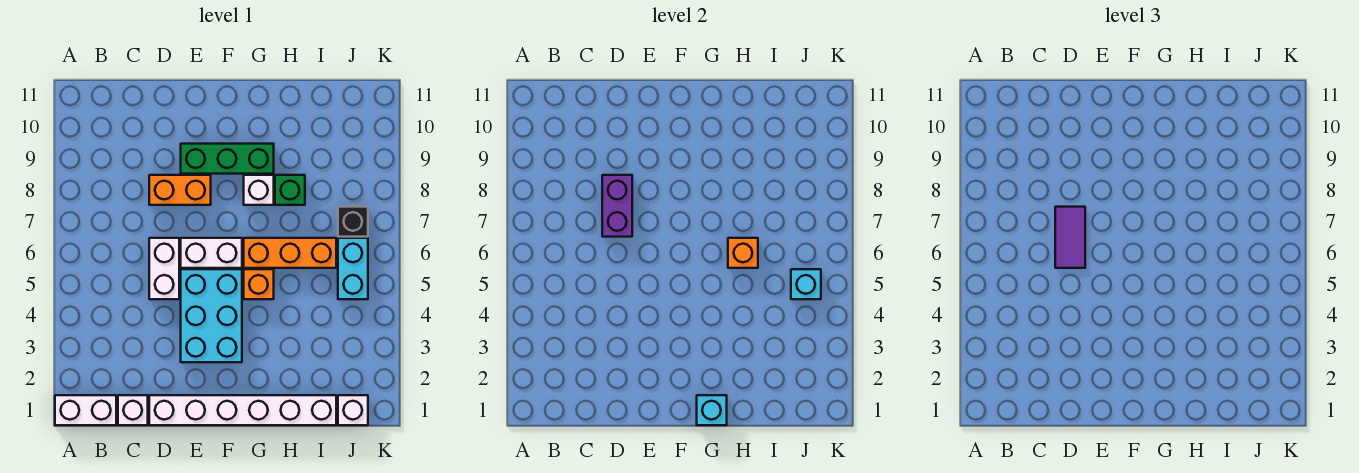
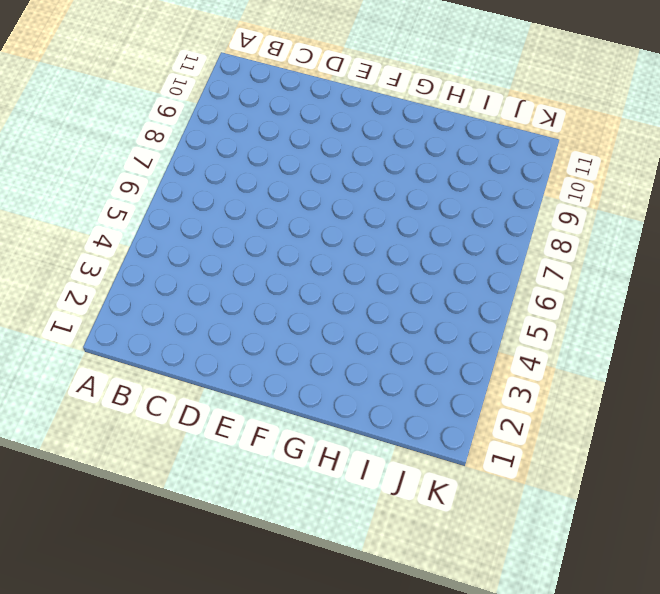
none -> white brick A1:B1 level 1
none -> white brick C1 level 1
none -> white brick D1:I1 level 1

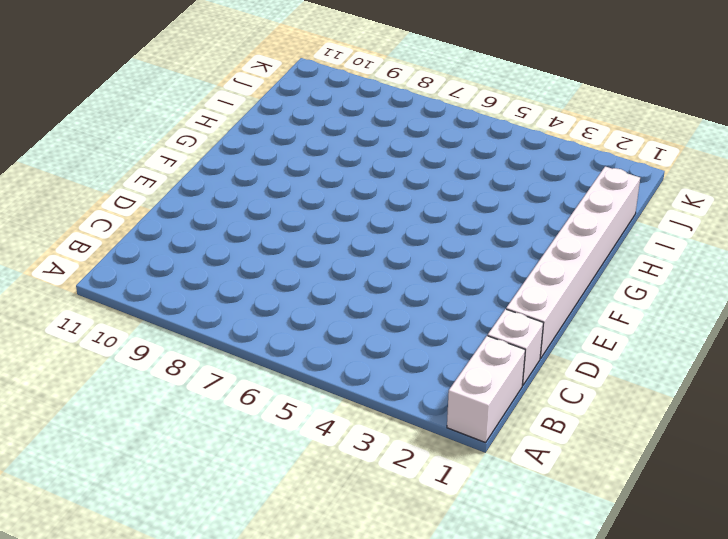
none -> white brick D5:D6 level 1
none -> orange brick D8:E8 level 1
none -> cyan brick E3:F5 level 1

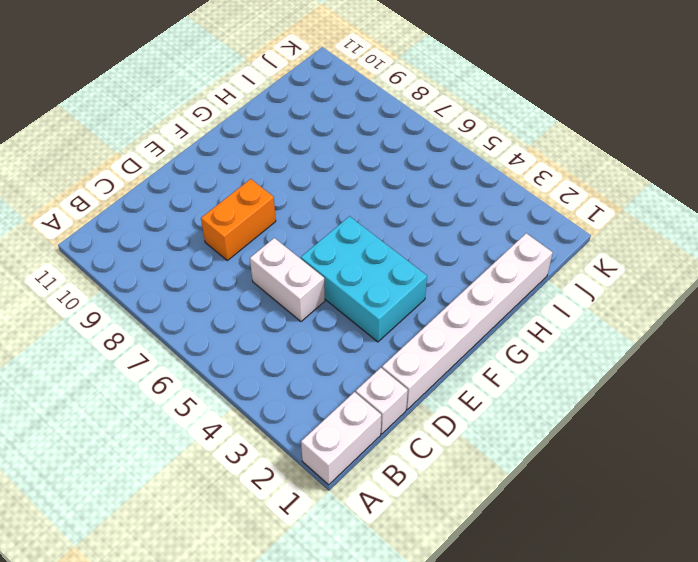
none -> white brick E6:F6 level 1
none -> green brick E9:G9 level 1
none -> orange brick G5 level 1

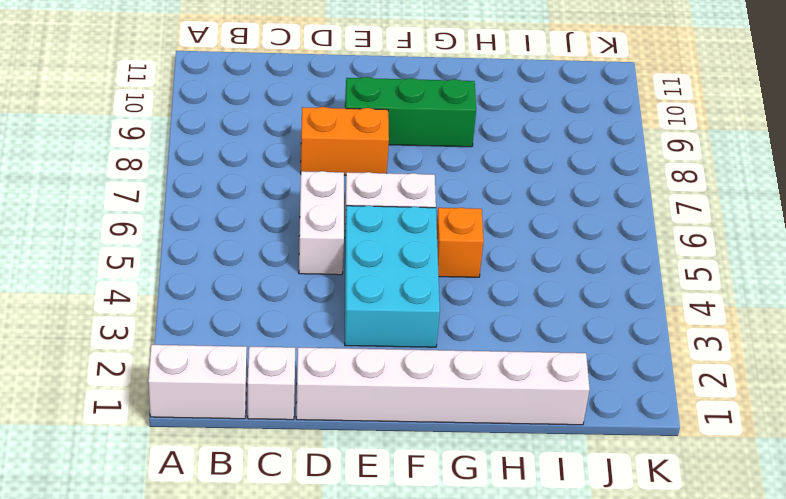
none -> orange brick G6:I6 level 1
none -> white brick G8 level 1
none -> green brick H8 level 1

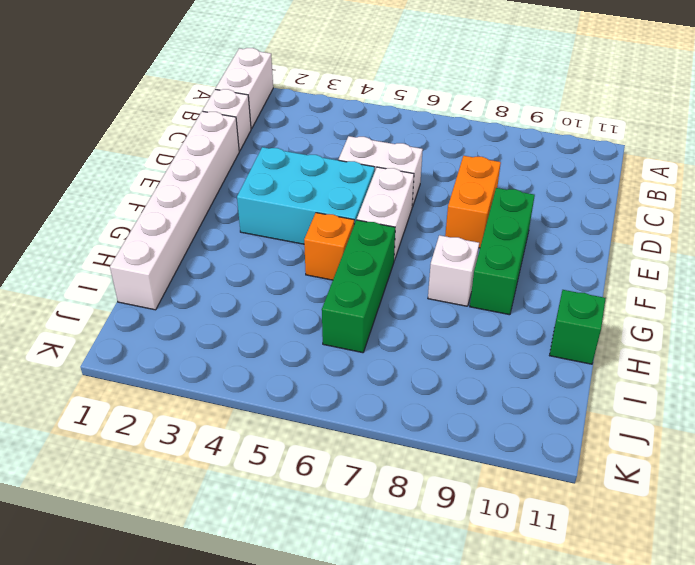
green brick G6:I6 level 1 -> orange brick G6:I6 level 1
green brick H11 level 1 -> green brick H8 level 1
none -> white brick J1 level 1
none -> cyan brick J5:J6 level 1
none -> black brick J7 level 1

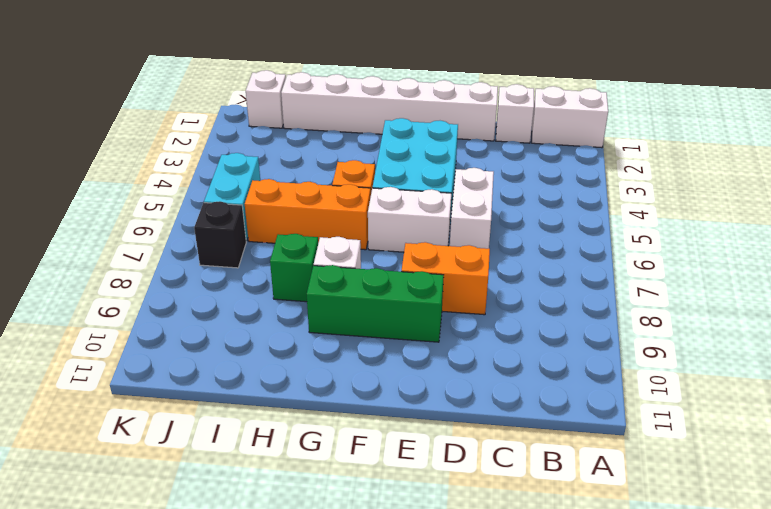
none -> purple brick D7:D8 level 2
none -> cyan brick G1 level 2
none -> orange brick H6 level 2

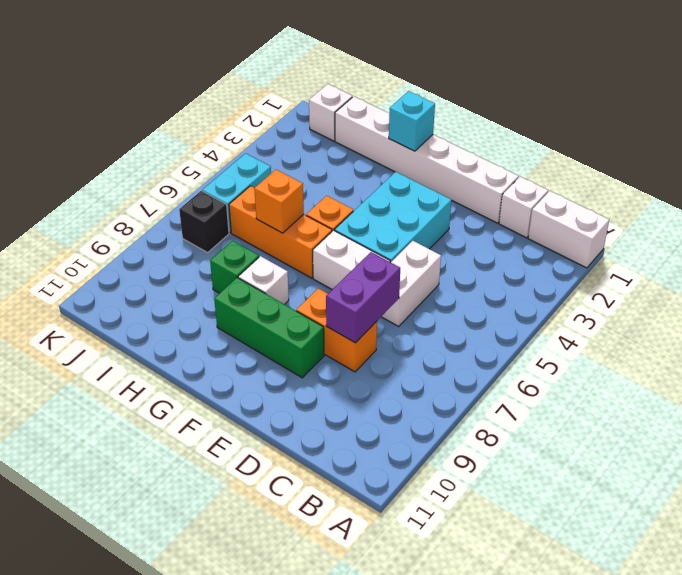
none -> cyan brick J5 level 2
none -> purple tile D6:D7 level 3

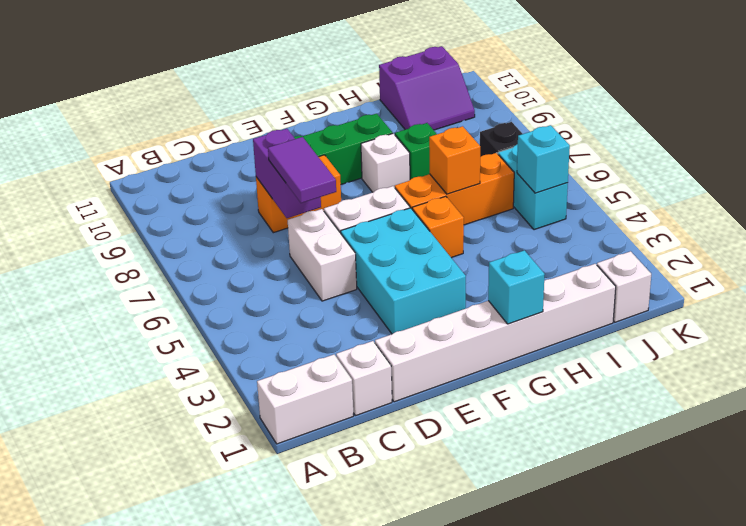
purple slope I10:J11 level 1 top 11 -> none

